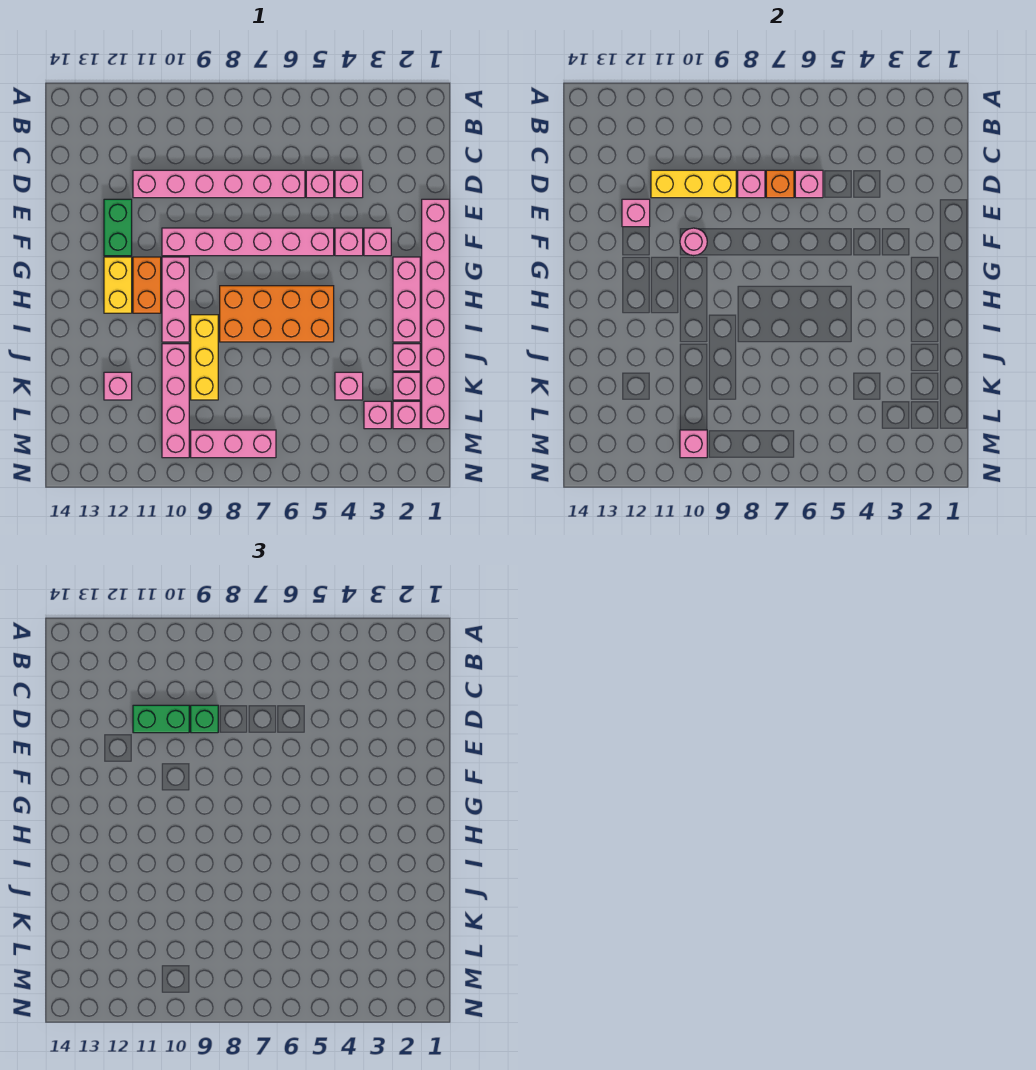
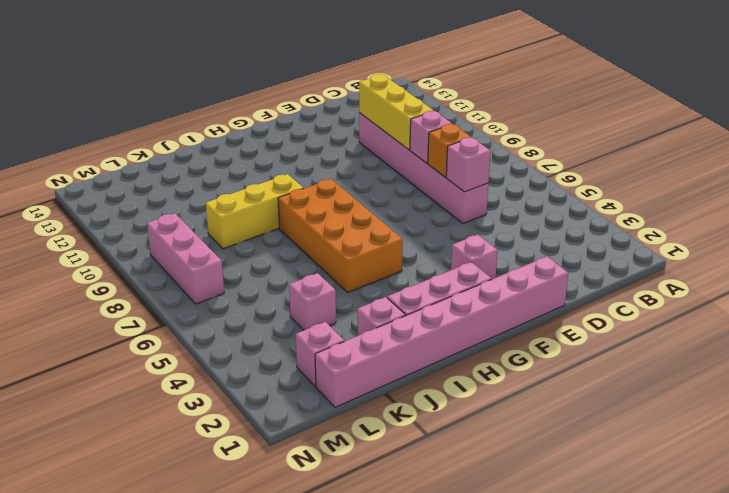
none -> pink brick D4 level 1
none -> pink brick D5 level 1
none -> green brick E12:F12 level 1
none -> pink brick F4 level 1

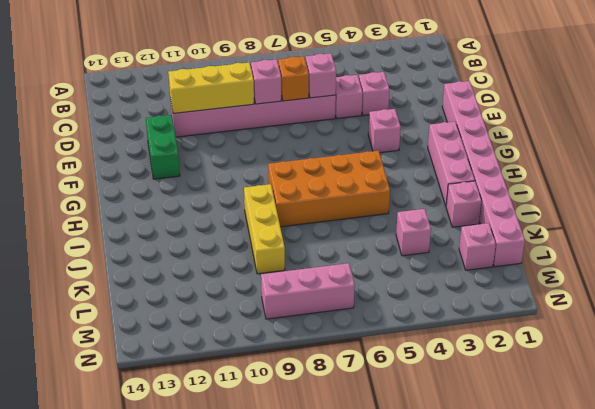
none -> pink brick F3 level 1
none -> pink brick F5:F10 level 1
none -> pink brick G10:I10 level 1
none -> orange brick G11:H11 level 1

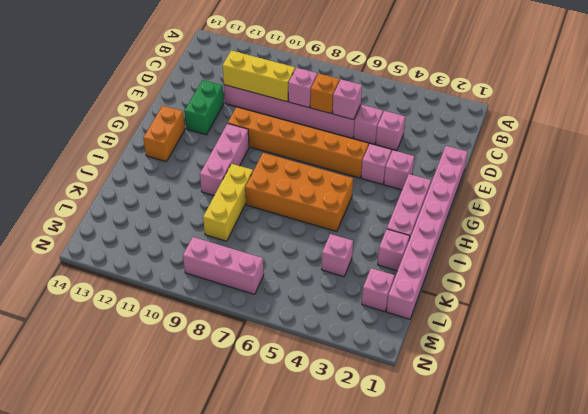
orange brick F5:F10 level 1 -> pink brick F5:F10 level 1
orange brick G13:H13 level 1 -> orange brick G11:H11 level 1
none -> yellow brick G12:H12 level 1
none -> pink brick J10:M10 level 1
none -> pink brick K2 level 1
none -> pink brick K12 level 1

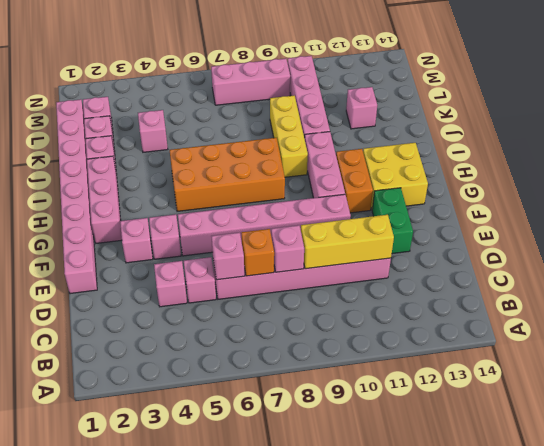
yellow brick G12:H13 level 1 -> yellow brick G12:H12 level 1
none -> pink brick L3 level 1
none -> pink brick E12 level 2
none -> pink round brick F10 level 2
none -> pink brick M10 level 2

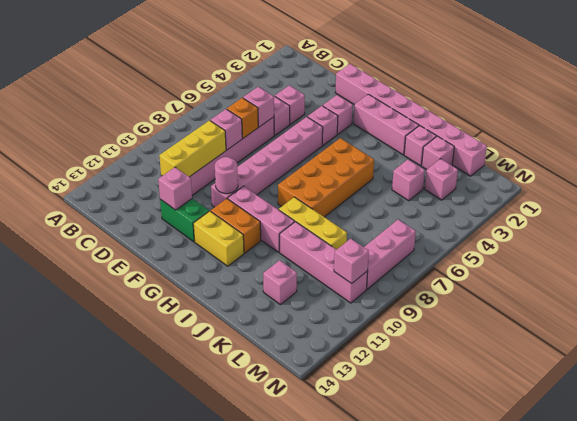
none -> pink brick L2 level 1
none -> green brick D9 level 3
none -> green brick D10:D11 level 3

